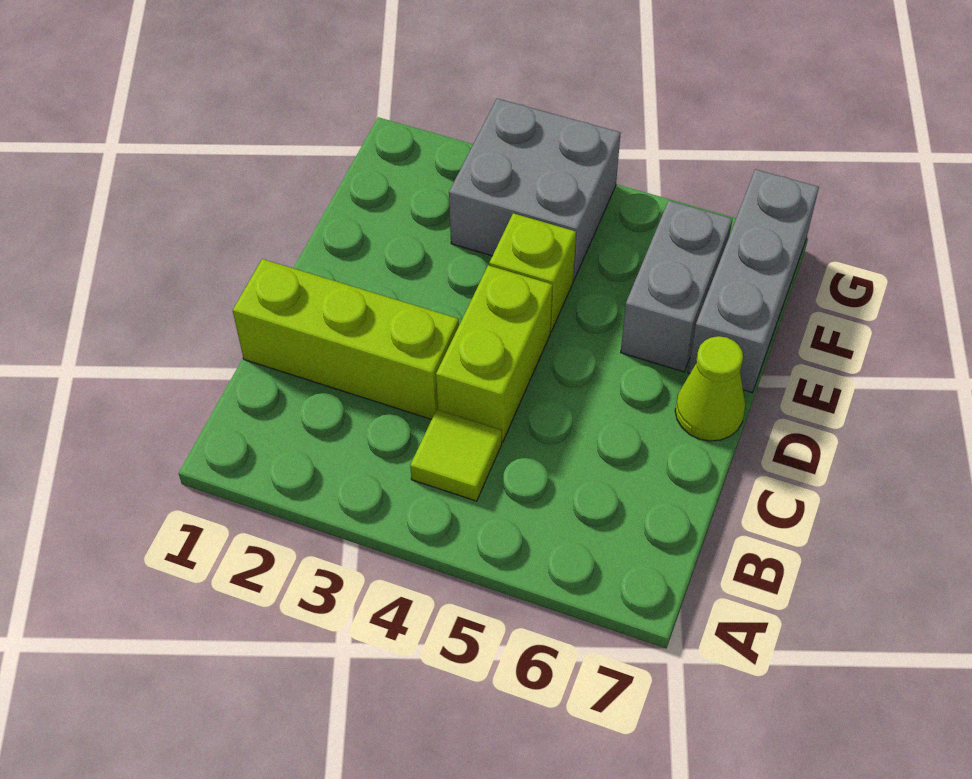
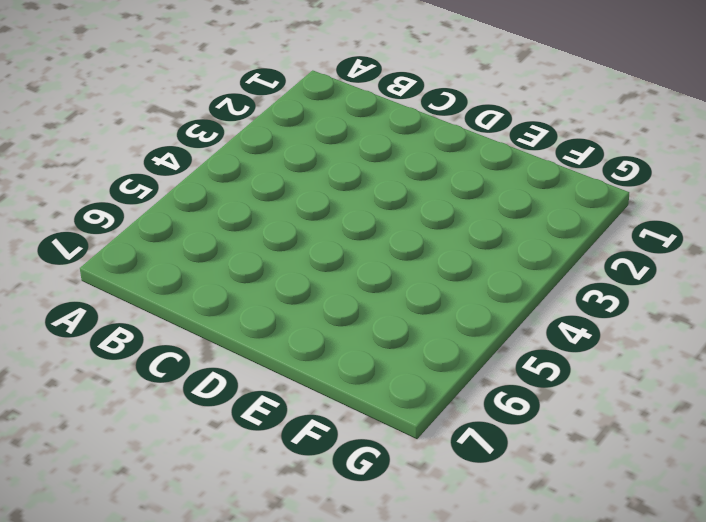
none -> lime tile B4 level 1
none -> lime brick C1:C3 level 1

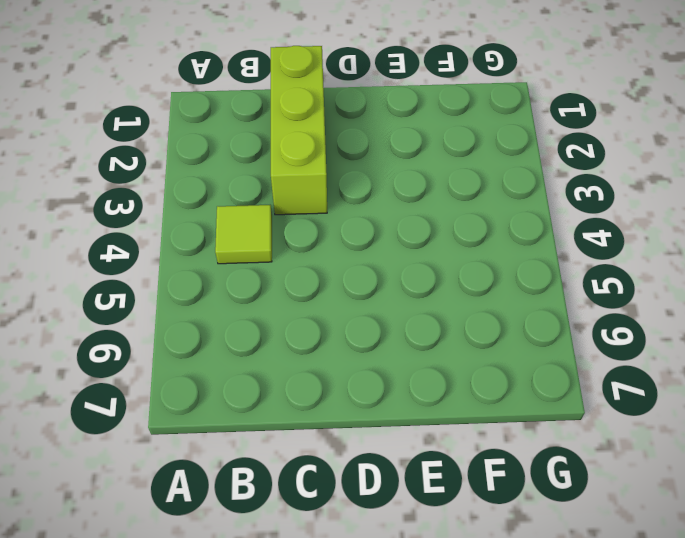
none -> lime brick C4:D4 level 1
none -> lime cone D7 level 1

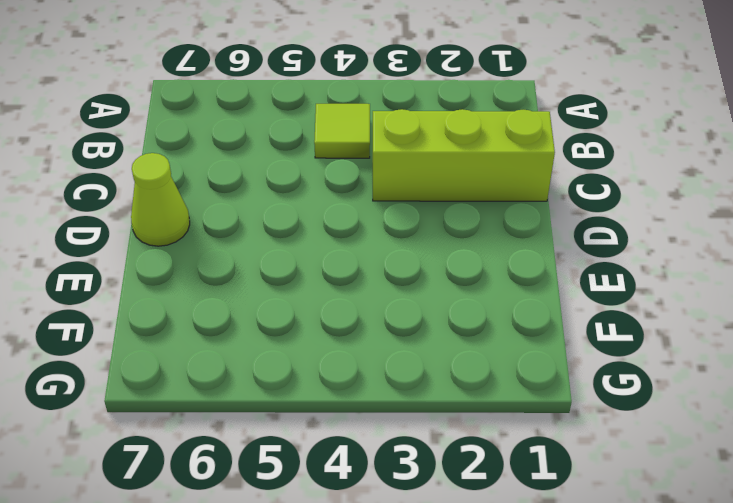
none -> lime brick C4:D4 level 1
none -> lime brick E4 level 1

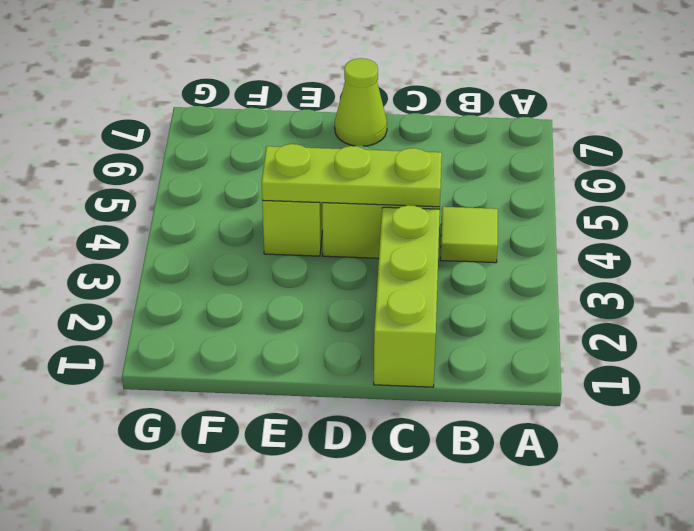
lime plate C4:E4 level 2 -> none
none -> grey brick E6:F6 level 1
none -> grey brick E7:G7 level 1

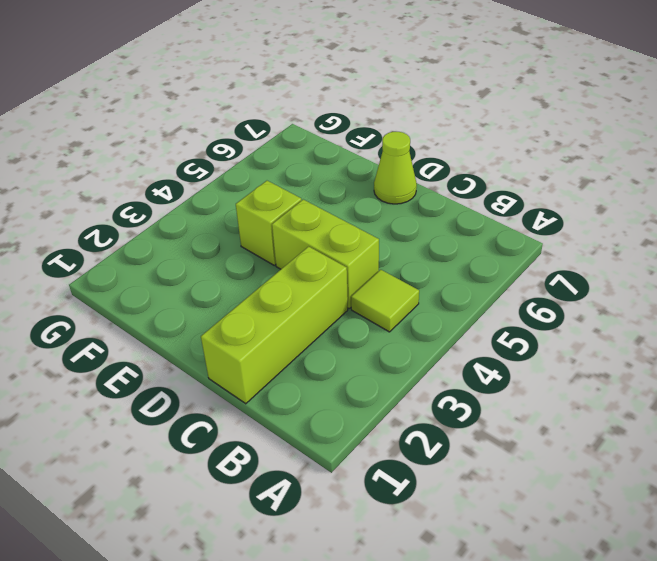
none -> grey brick E6:F6 level 1
none -> grey brick E7:G7 level 1

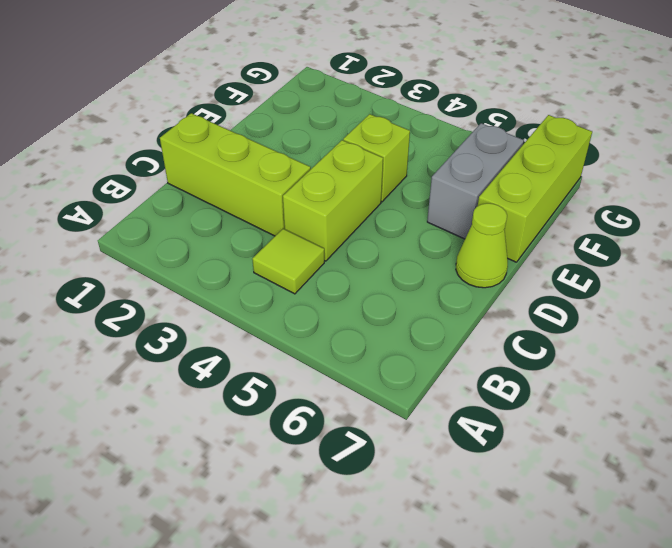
lime brick E7:G7 level 1 -> grey brick E7:G7 level 1
none -> grey brick F3:G4 level 1

